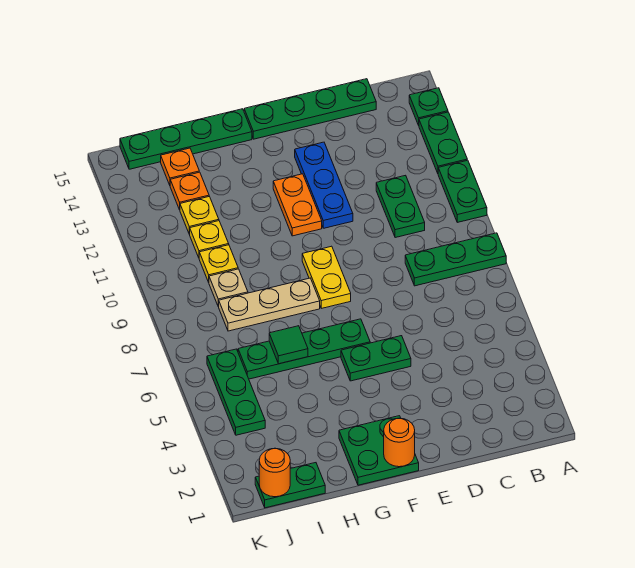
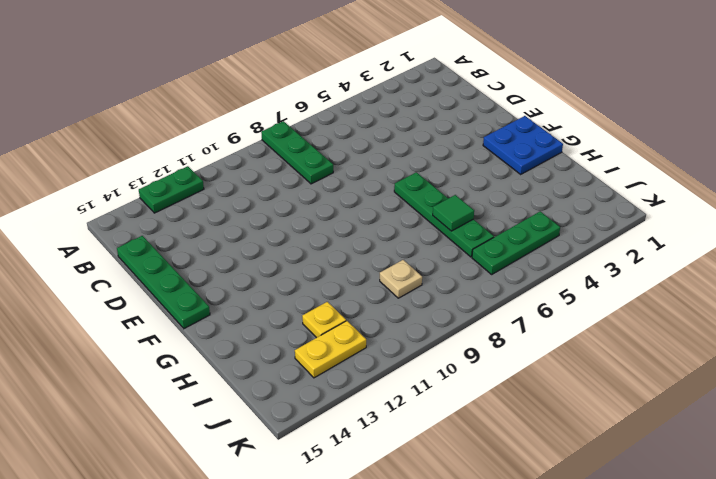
blue plate F1:G2 level 1 -> green plate F1:G2 level 1
yellow plate J12:J13 level 1 -> yellow plate F8:F9 level 1
none -> green plate A10:A11 level 1
none -> green plate A14 level 1
none -> green plate C10:C11 level 1

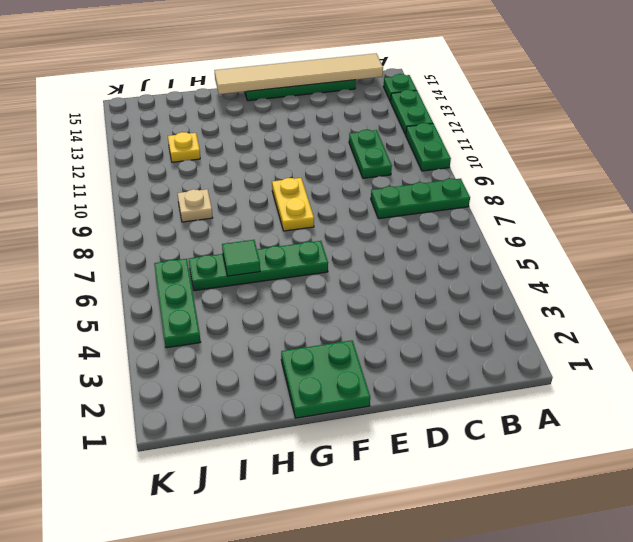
tan tile B15:G15 level 2 -> none
none -> green plate E5:F5 level 1
none -> blue plate E11:E13 level 1
none -> orange plate F11:F12 level 1

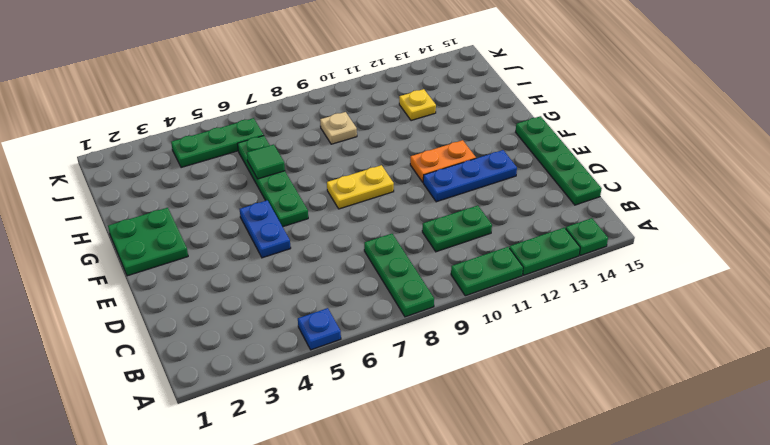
blue plate A5 level 1 -> none
blue plate E5:F5 level 1 -> green plate E5:F5 level 1
none -> tan plate G8:I8 level 1
none -> green plate G15:J15 level 1
none -> green plate I1:J1 level 1

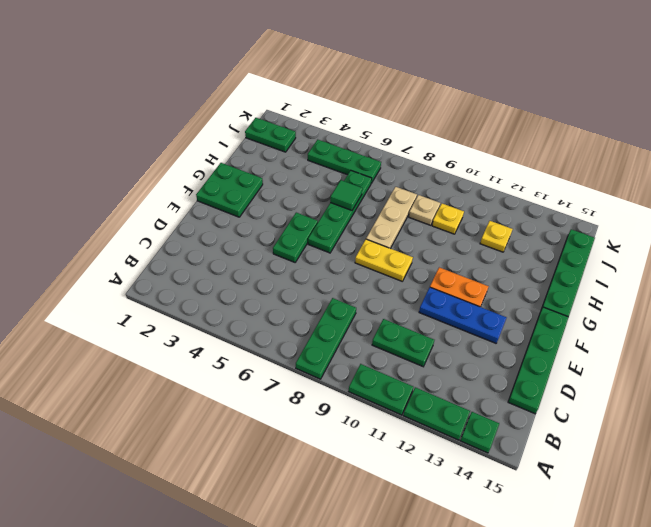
green plate J1:J2 level 1 -> green plate I1:J1 level 1
none -> yellow plate I11 level 1
none -> orange plate I13 level 1
none -> orange plate I14 level 1

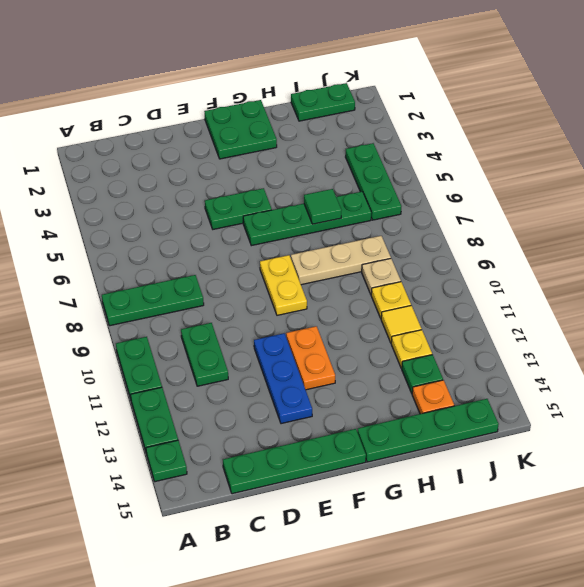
yellow tile I11 level 1 -> yellow plate I11 level 1
green plate I13 level 1 -> orange plate I13 level 1
none -> orange round brick F1 level 2
none -> orange round brick J1 level 2

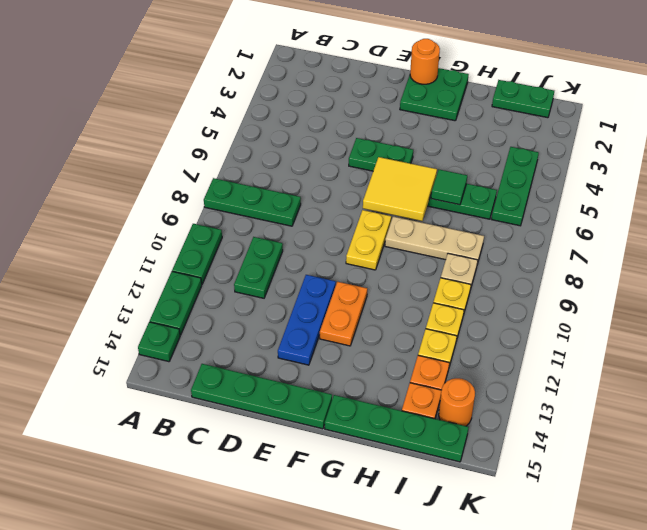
yellow tile F6:G7 level 2 -> none
orange round brick J14 level 1 -> orange round brick J1 level 2

